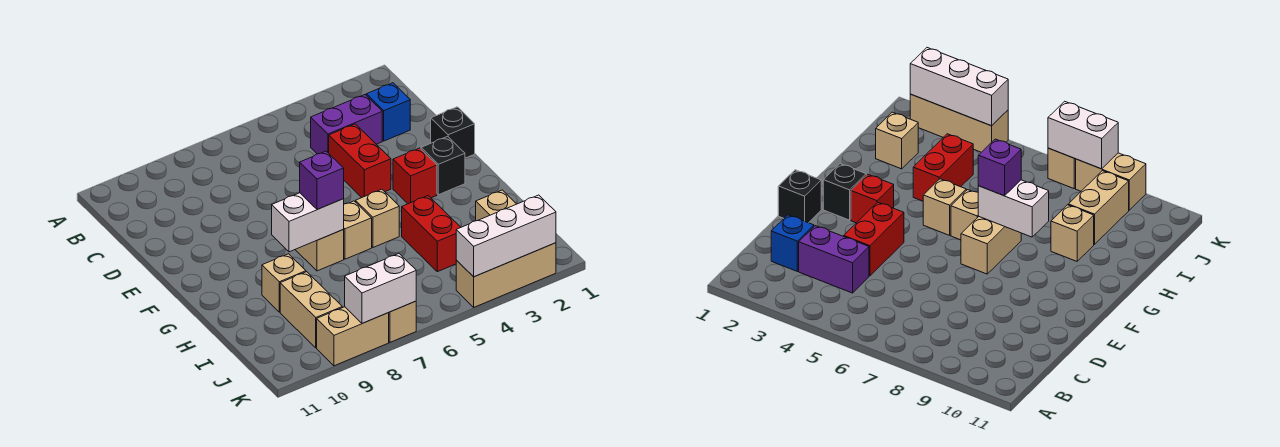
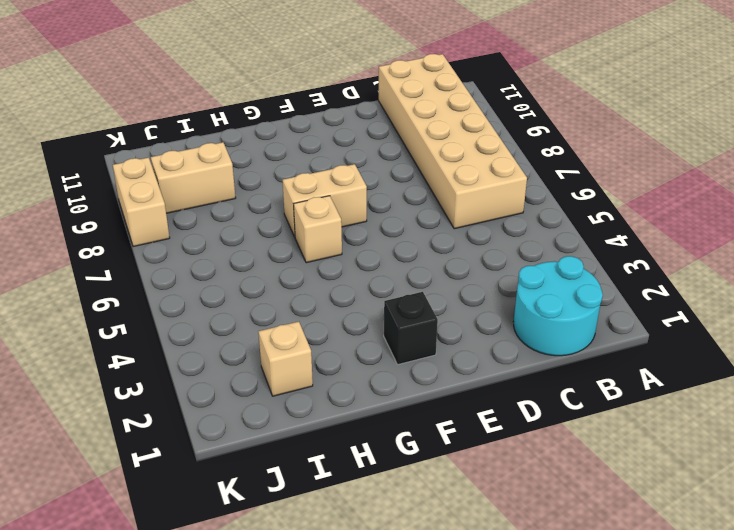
cyan round brick B1:C2 level 1 -> blue brick C2 level 1
tan brick B6:C11 level 1 -> none
none -> purple brick C3:C4 level 1
none -> red brick D4:E4 level 1
none -> black brick E1 level 1

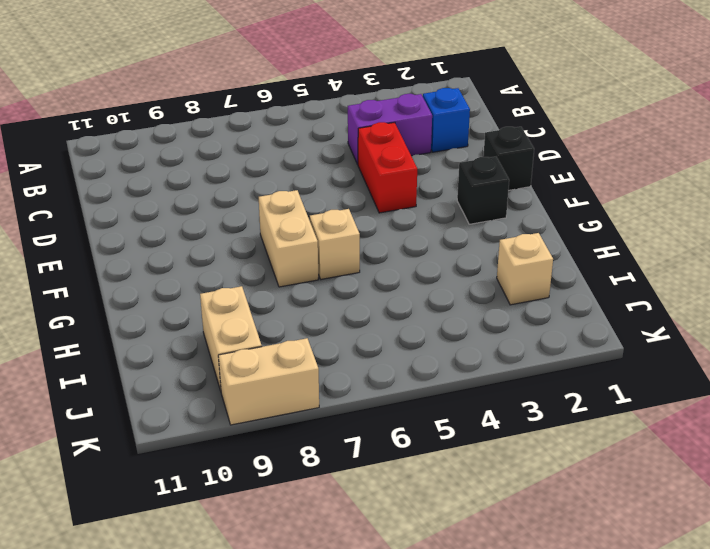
none -> red brick F3 level 1
none -> tan brick G5 level 1
none -> red brick H4:I4 level 1

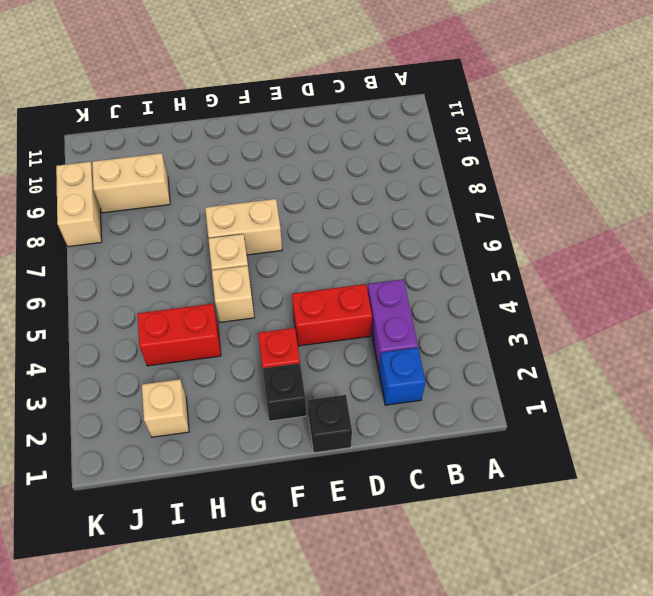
none -> tan brick H9 level 1
none -> tan brick K2:K4 level 1
none -> tan brick K7 level 1

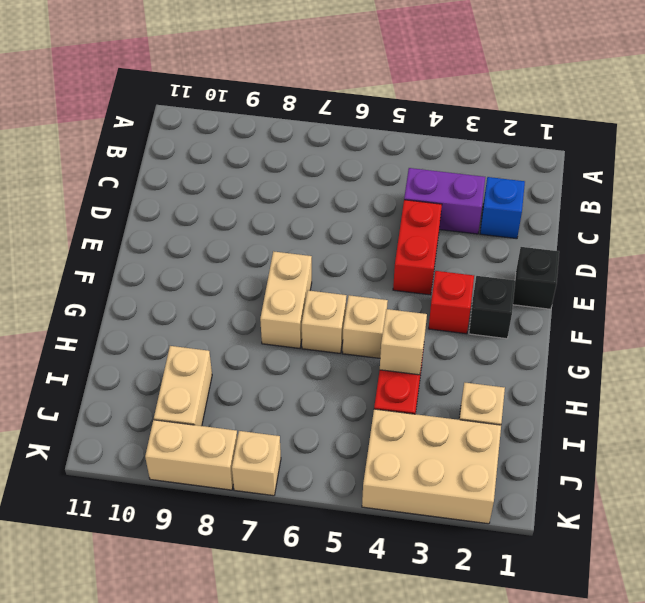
tan brick H4 level 2 -> tan brick H9 level 1
tan brick J2:K4 level 1 -> tan brick K2:K4 level 1
none -> white brick G7:G8 level 2
none -> white brick K2:K4 level 2
none -> white brick K7:K8 level 2

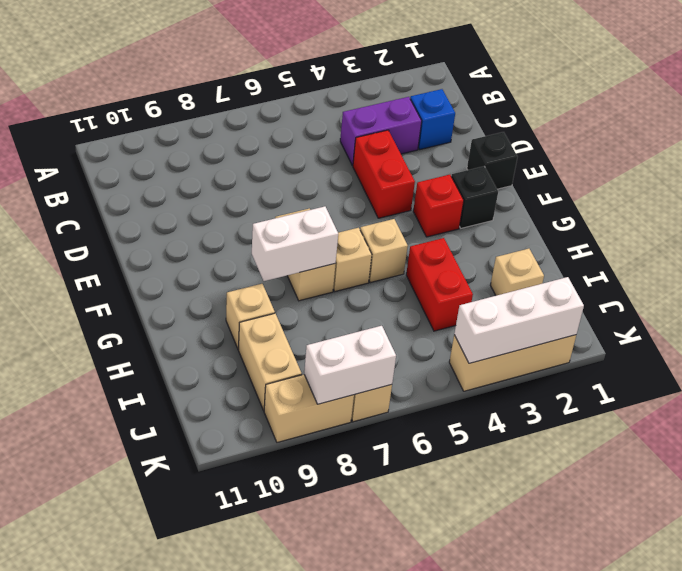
none -> purple brick G7 level 3

